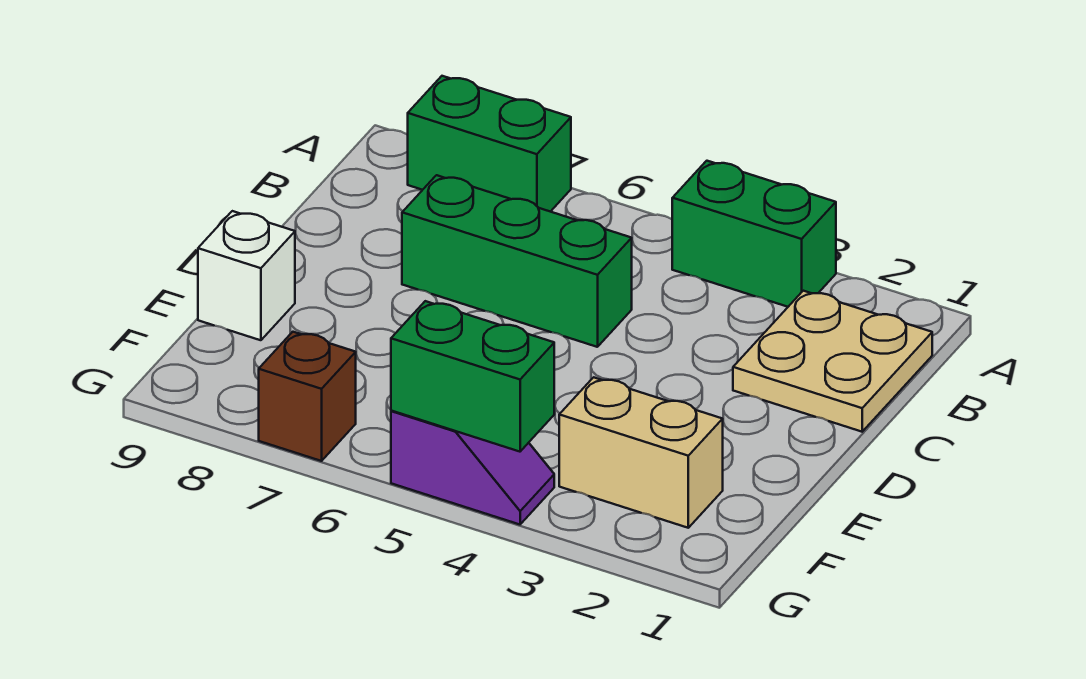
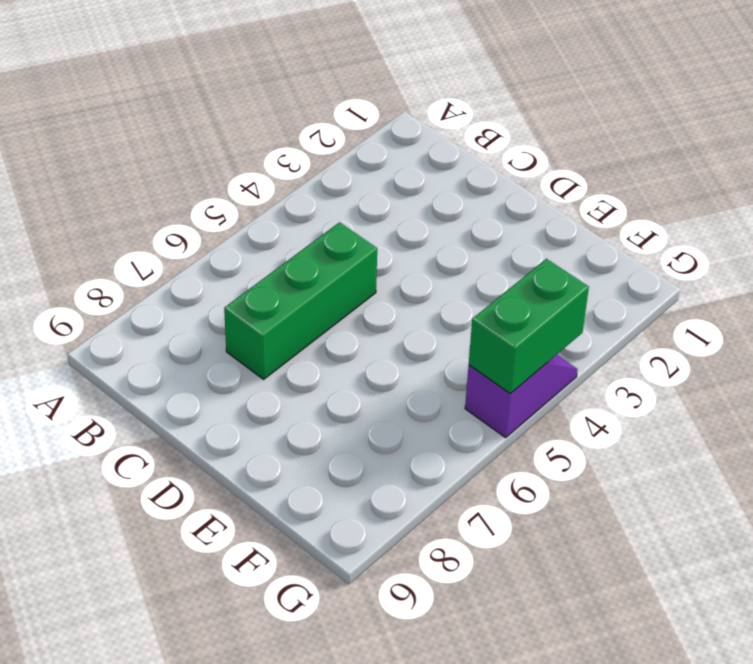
none -> green brick A3:A4 level 1
none -> green brick A7:A8 level 1

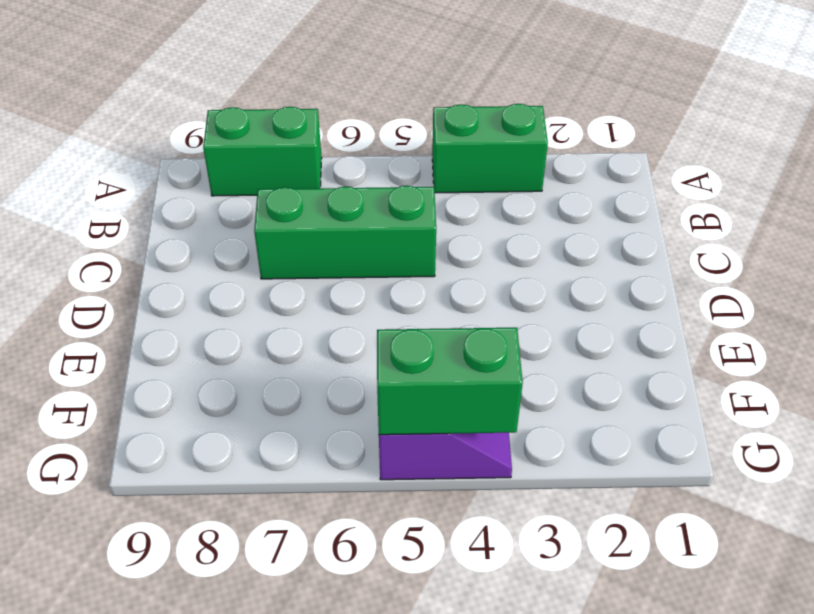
none -> tan plate B1:C2 level 1
none -> white brick E9 level 1

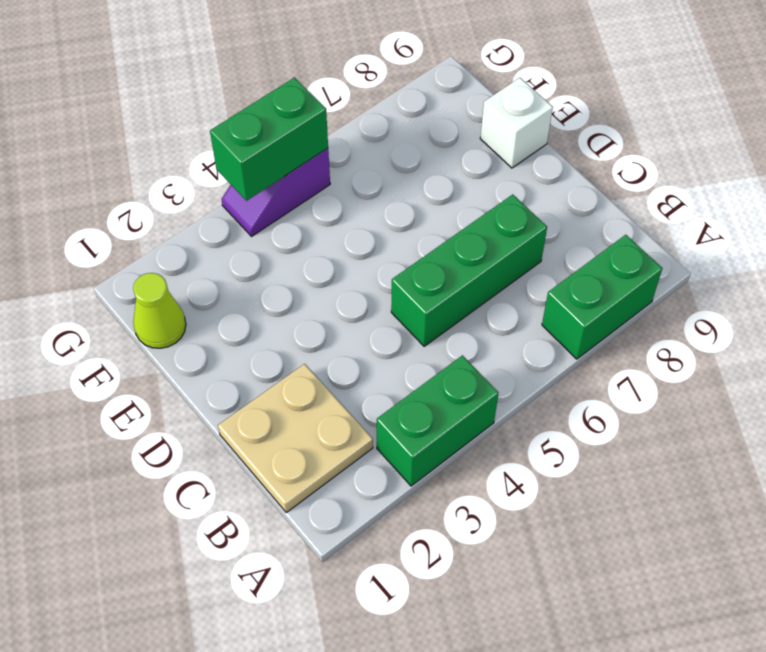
lime cone F1 level 1 -> none
none -> tan brick F2:F3 level 1
none -> brown brick G7 level 1

